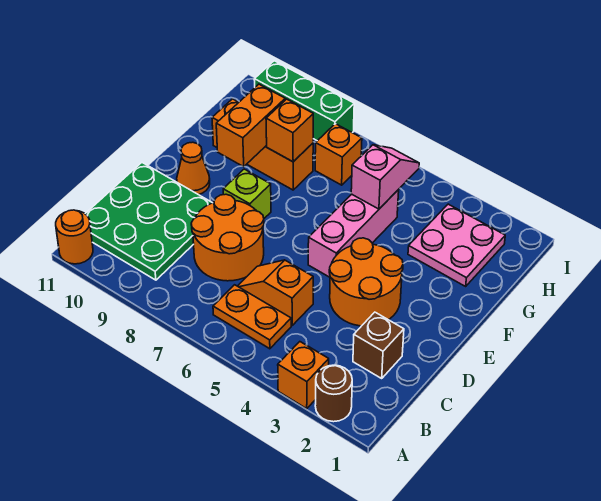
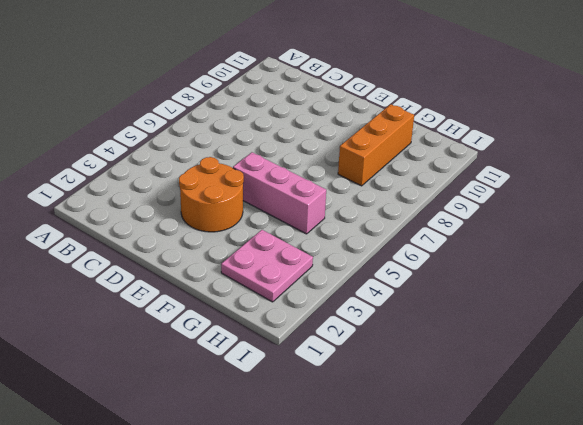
none -> brown round brick A2 level 1
none -> orange brick A3 level 1
none -> orange round brick A11 level 1

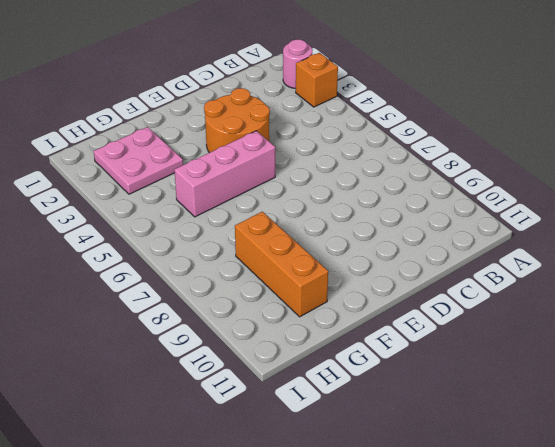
pink round brick A2 level 1 -> brown round brick A2 level 1
none -> orange round brick A11 level 1
none -> orange plate B5:B6 level 1
none -> green plate B9:D11 level 1

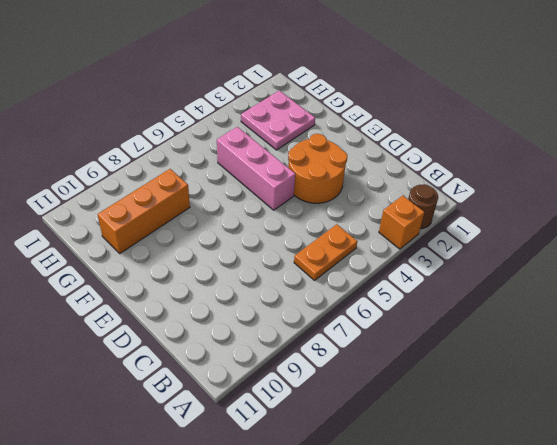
none -> orange round brick A11 level 1
none -> green plate B9:D11 level 1
none -> brown brick C2 level 1

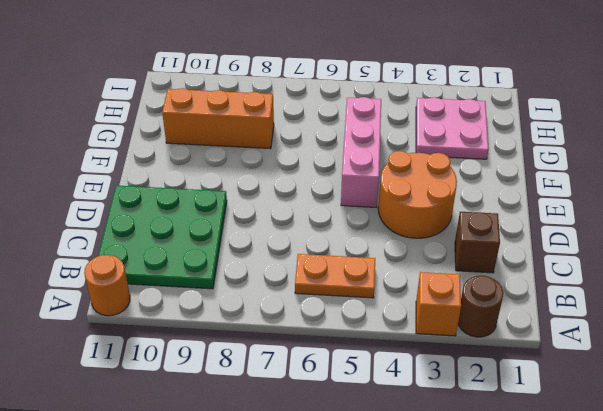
none -> orange slope C5:C6 level 1 top 5
none -> orange round brick C7:D8 level 1
none -> lime brick E8 level 1

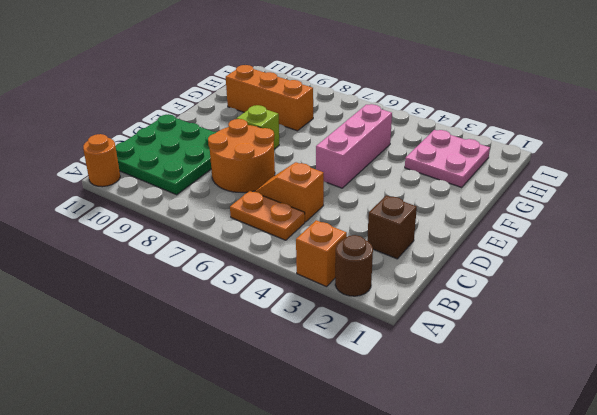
none -> orange round brick D3:E4 level 1
none -> orange cone E10 level 1
none -> orange brick H7 level 1

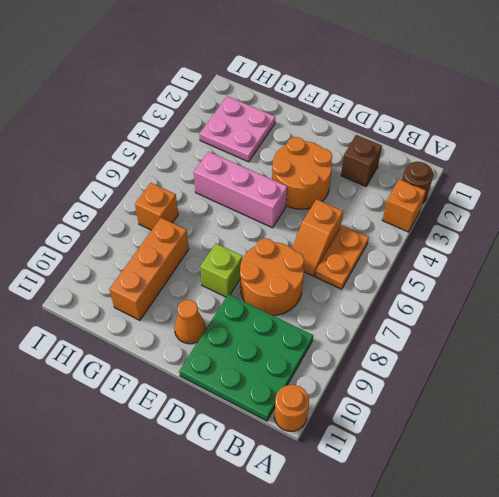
none -> green brick I8:I10 level 1
none -> orange brick F9:G9 level 2
none -> pink slope G5:H5 level 2 top G

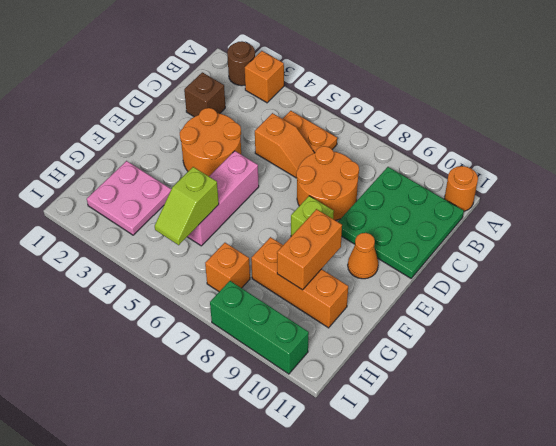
lime slope G5:H5 level 2 top G -> pink slope G5:H5 level 2 top G
none -> orange brick G8 level 2

